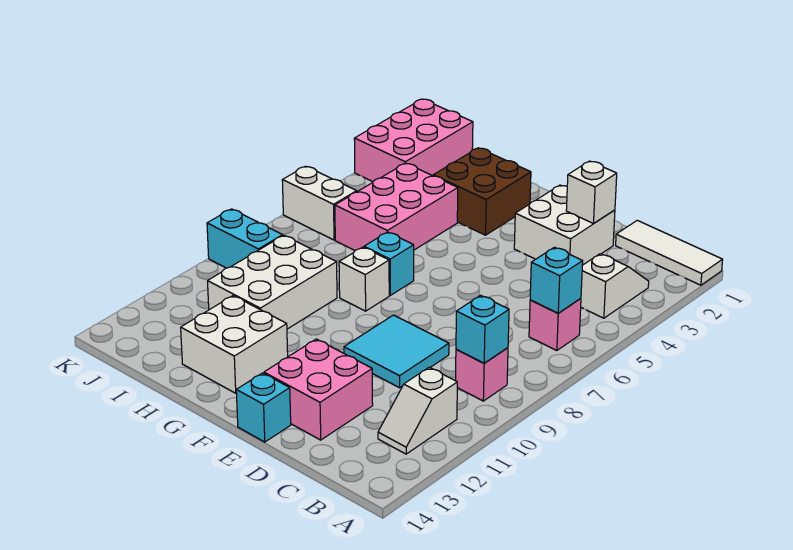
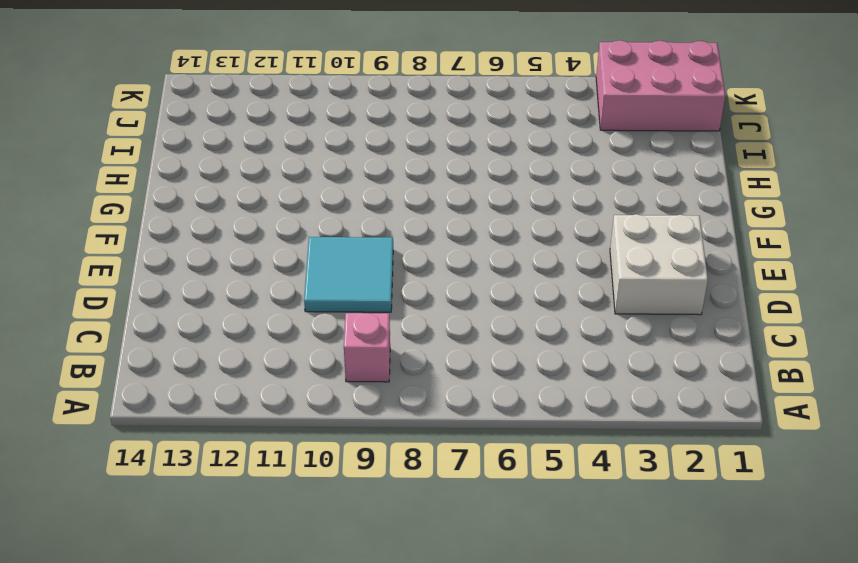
none -> white tile A1:C1 level 1
none -> white slope B3:B4 level 1 top 4
none -> pink brick B6 level 1

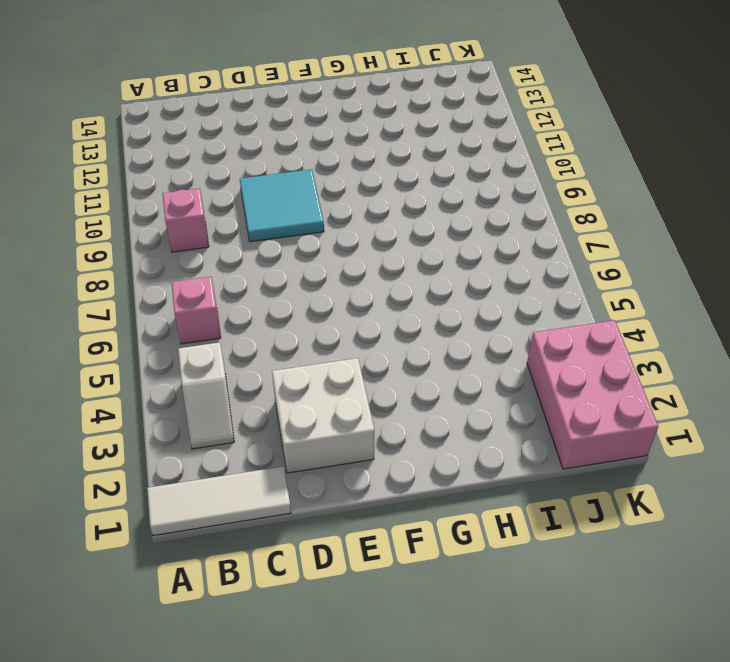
none -> white slope B11:B12 level 1 top 11
none -> pink brick D12:E13 level 1
none -> cyan brick E14 level 1

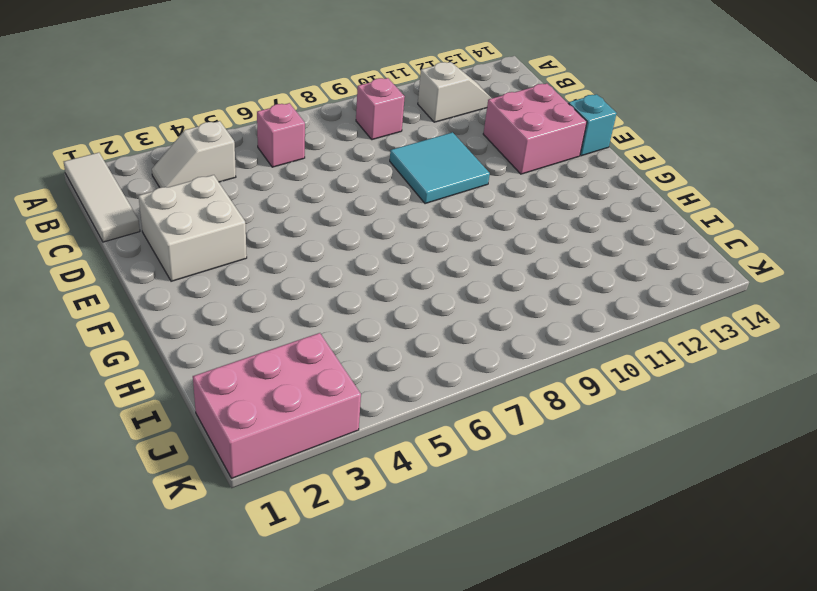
none -> brown brick G2:H3 level 1
none -> cyan brick G7 level 1
none -> white brick G8 level 1

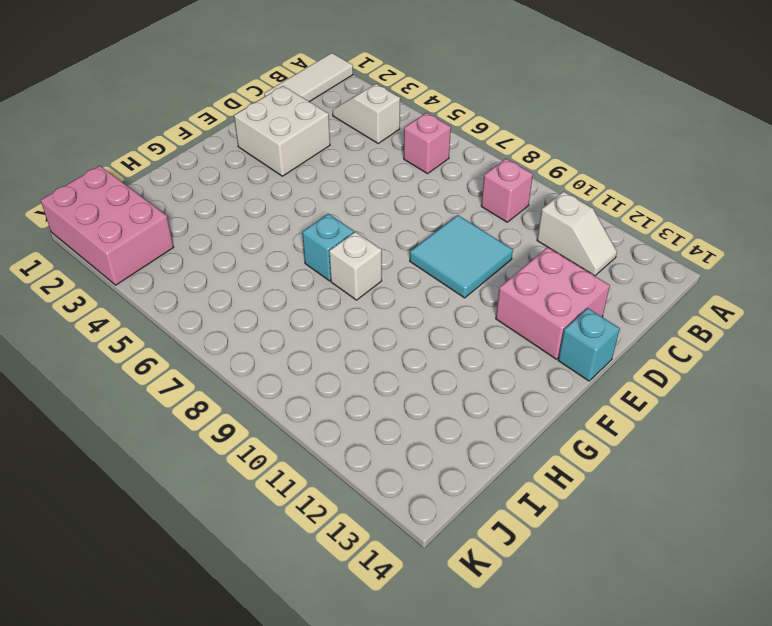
none -> brown brick G2:H3 level 1
none -> white brick G12:H13 level 1
none -> pink brick H4:I6 level 1

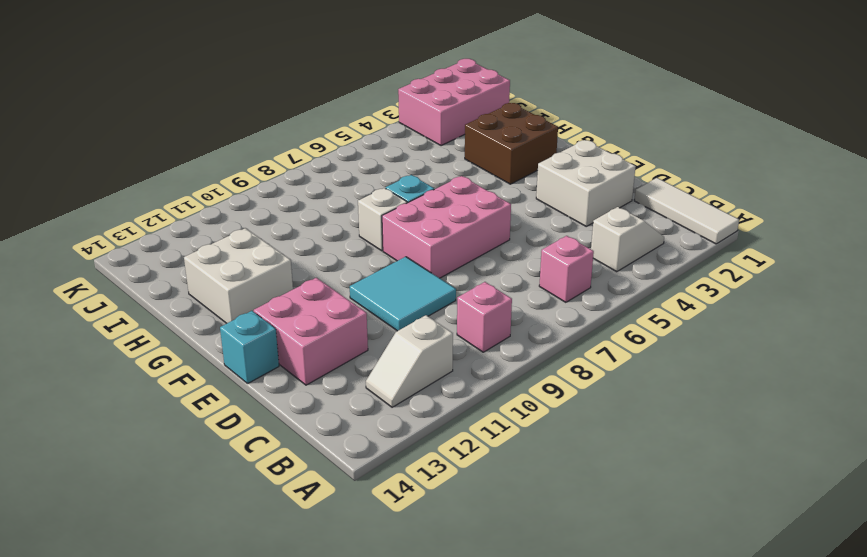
pink brick E6:F8 level 1 -> pink brick H4:I6 level 1
none -> white brick H9:I11 level 1
none -> white brick J6:K6 level 1
none -> cyan brick J9:K9 level 1

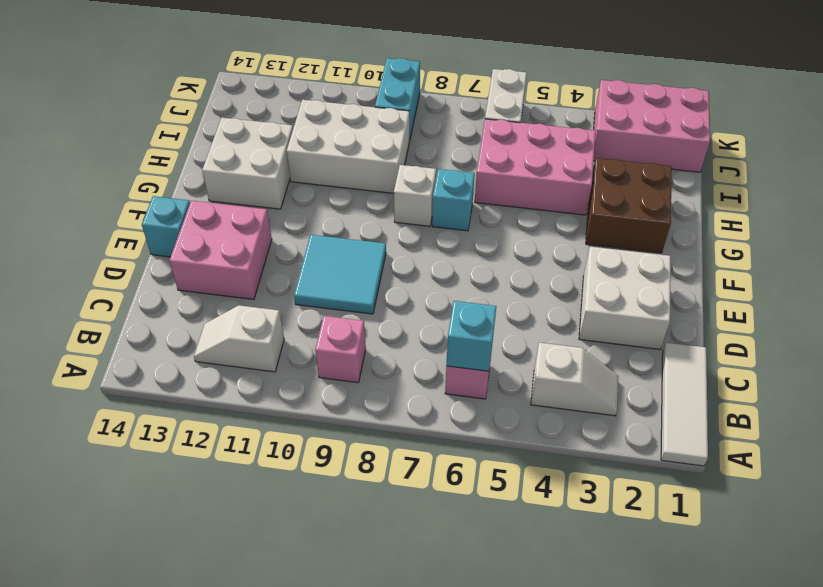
none -> cyan brick B9 level 2
none -> white brick D2 level 2

